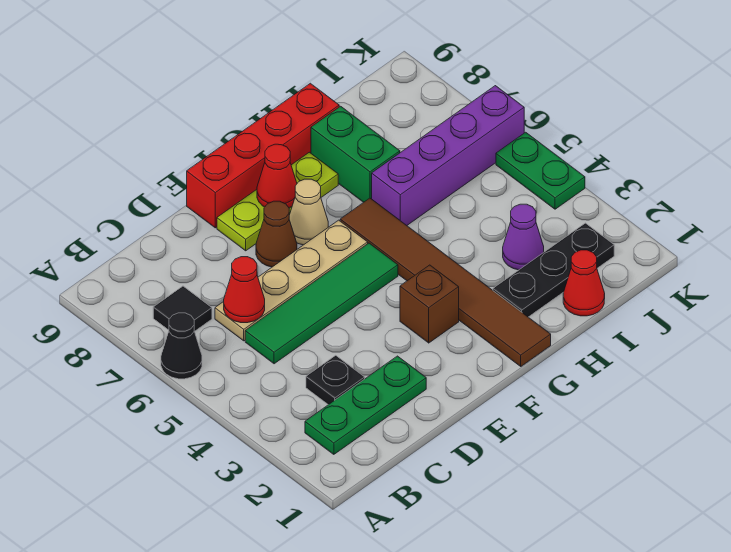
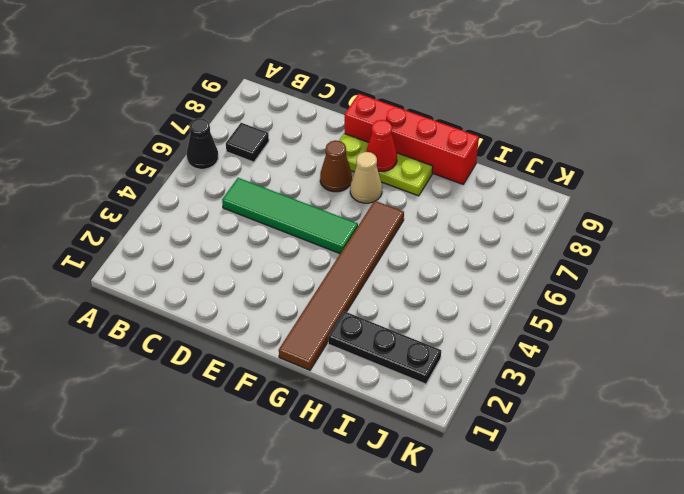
none -> green plate B2:D2 level 1
none -> black plate C3 level 1
none -> tan plate C6:F6 level 1

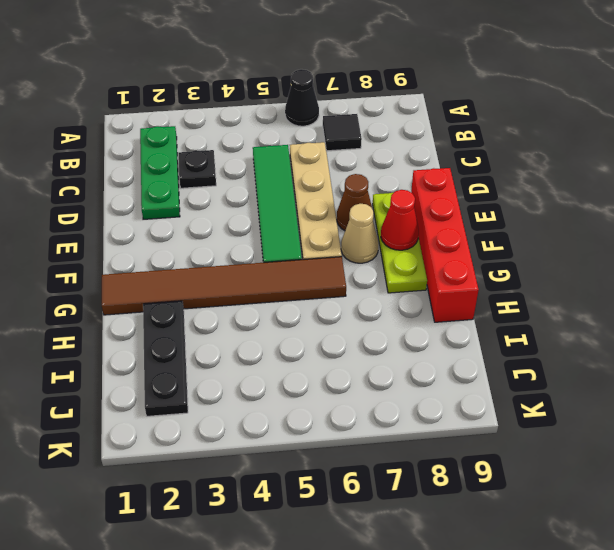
none -> brown brick F3 level 1
none -> purple brick H6:K6 level 1
none -> green brick H7:H8 level 1

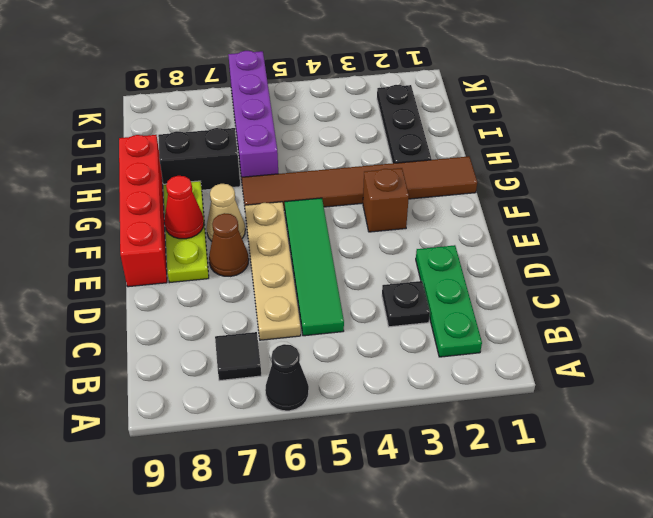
black brick H7:H8 level 1 -> green brick H7:H8 level 1
none -> red cone I1 level 1
none -> purple cone I3 level 1
none -> green plate K4:K5 level 1

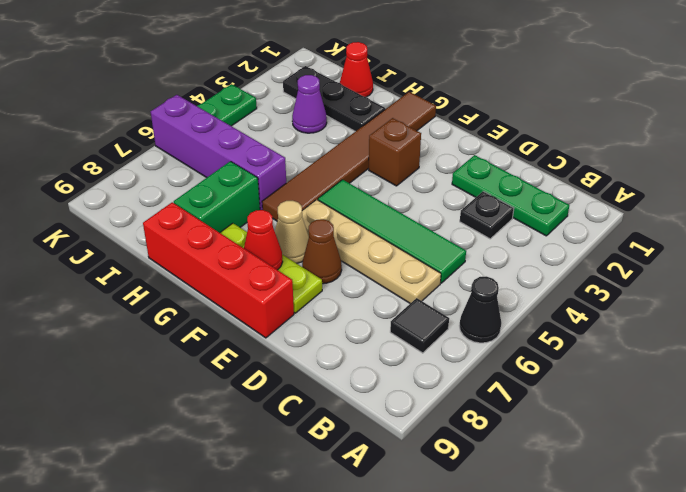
none -> red cone C6 level 2

